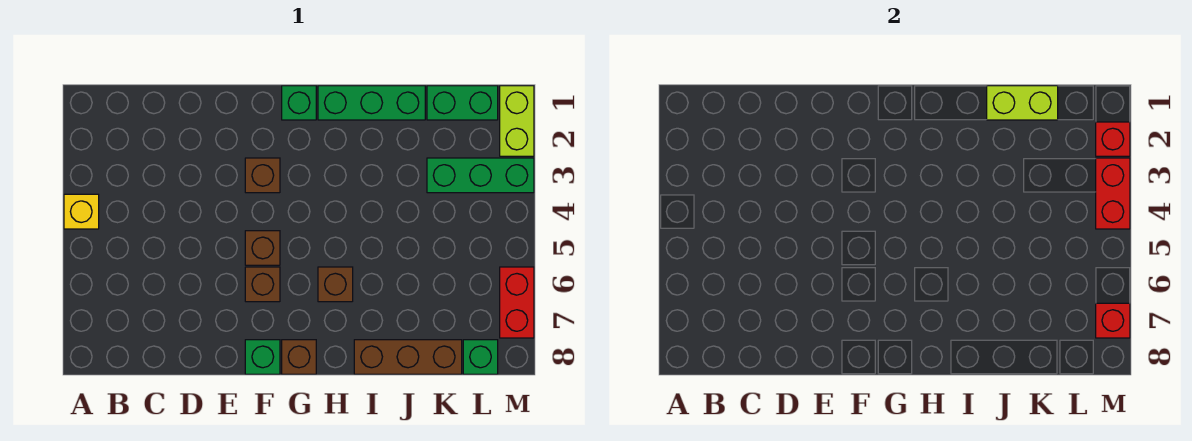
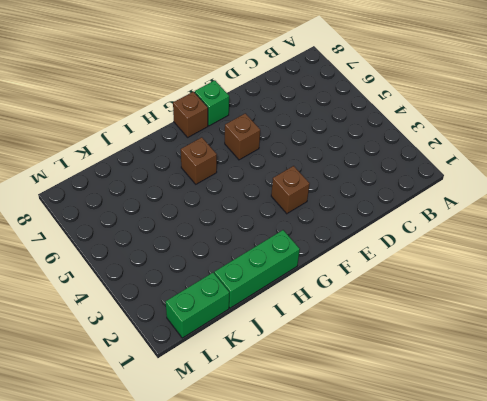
none -> yellow brick A4 level 1
none -> brown brick F5 level 1
none -> green brick G1 level 1

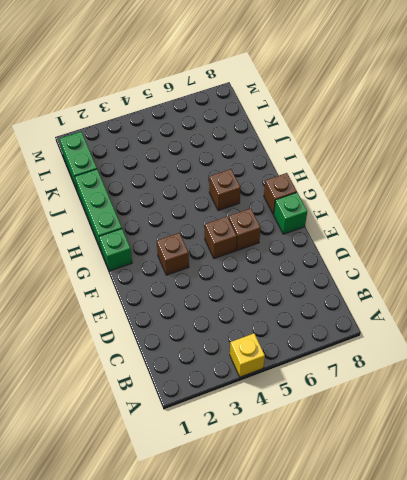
none -> brown brick I8:K8 level 1
none -> green brick K3:M3 level 1
none -> green brick L8 level 1

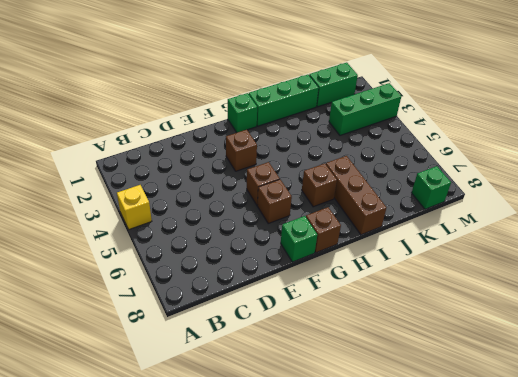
brown brick I6:I8 level 1 -> brown brick I8:K8 level 1
none -> lime brick M1:M2 level 1
none -> red brick M6:M7 level 1
none -> lime brick J1:K1 level 2

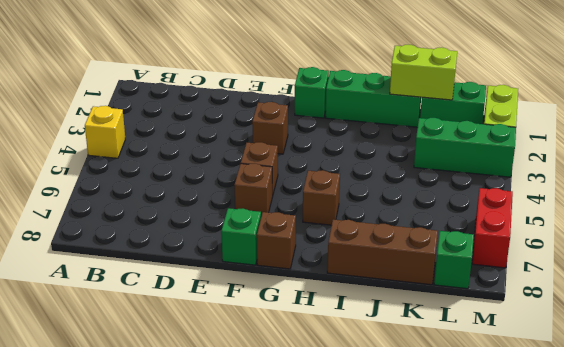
none -> red brick M2 level 2
none -> red brick M3:M4 level 2
none -> red brick M7 level 2

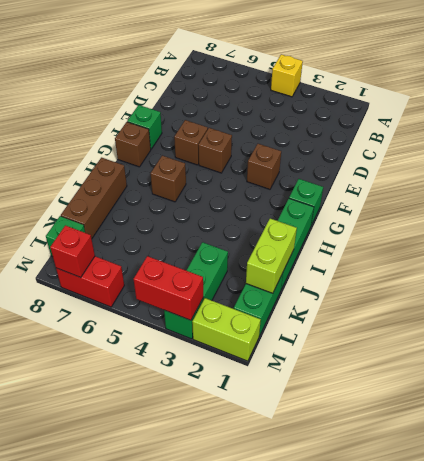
none -> red brick M2 level 2

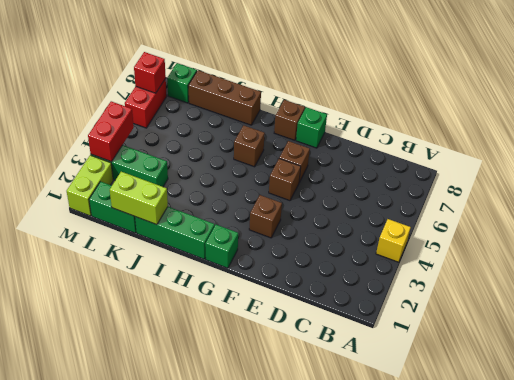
none -> red brick M2 level 2

